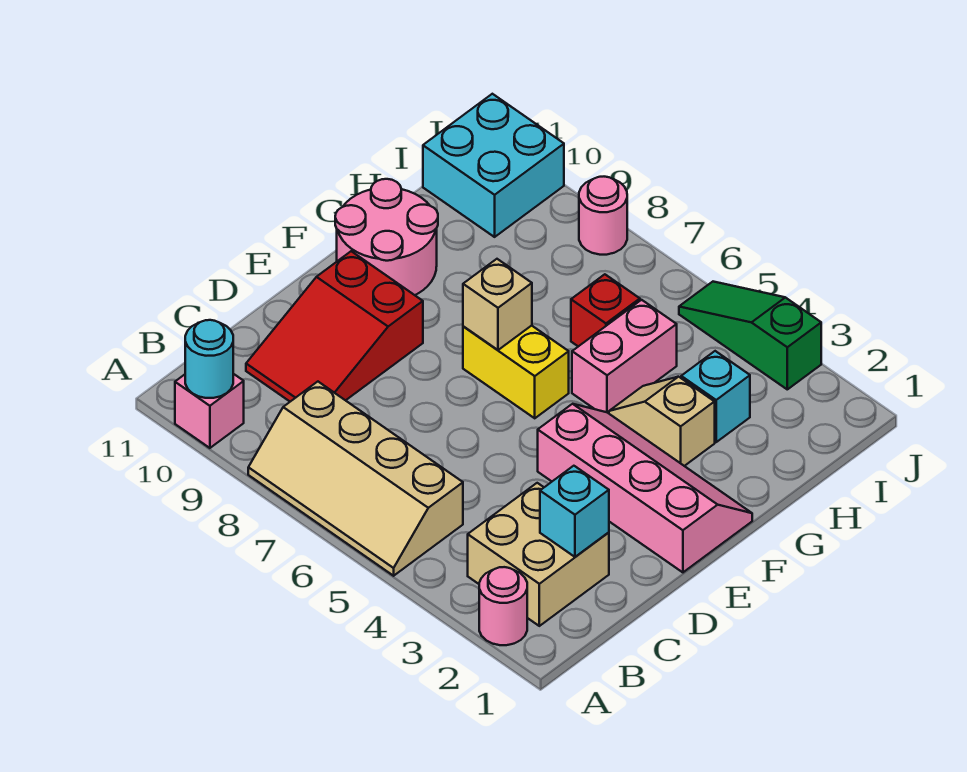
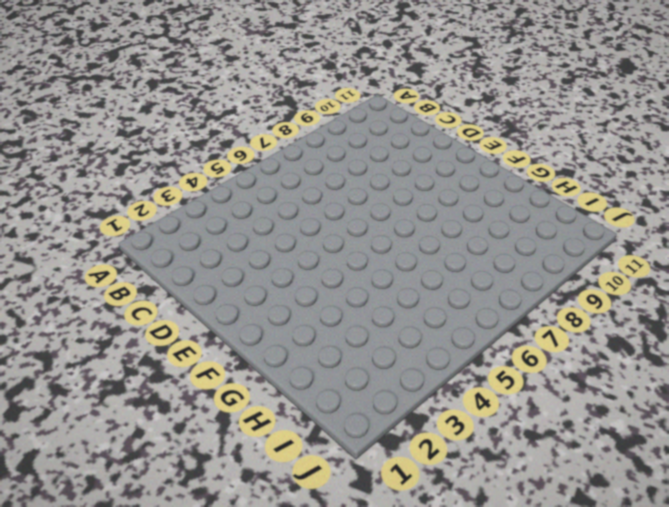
none -> pink round brick A2 level 1
none -> tan slope A5:B8 level 1 top B
none -> pink brick A10 level 1

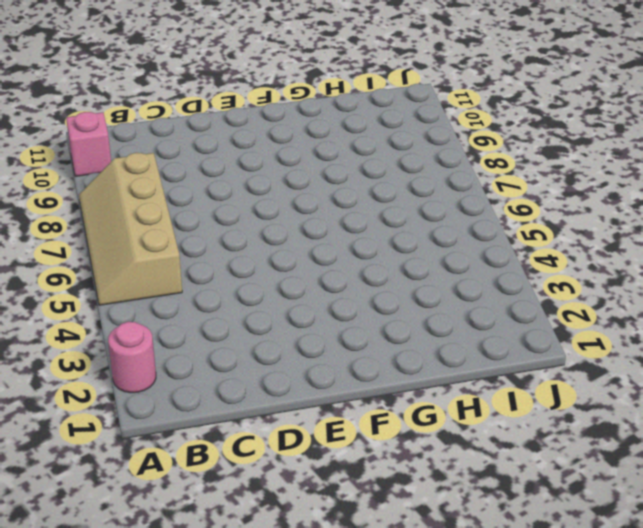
none -> tan brick B2:C3 level 1
none -> red slope C9:E10 level 1 top E
none -> pink slope E1:F4 level 1 top E

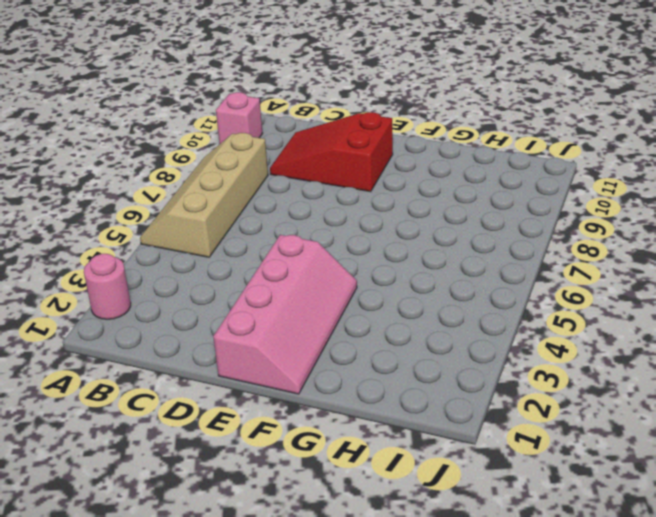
none -> tan brick B2:C3 level 1
none -> yellow brick F6:F7 level 1
none -> pink round brick F10:G11 level 1

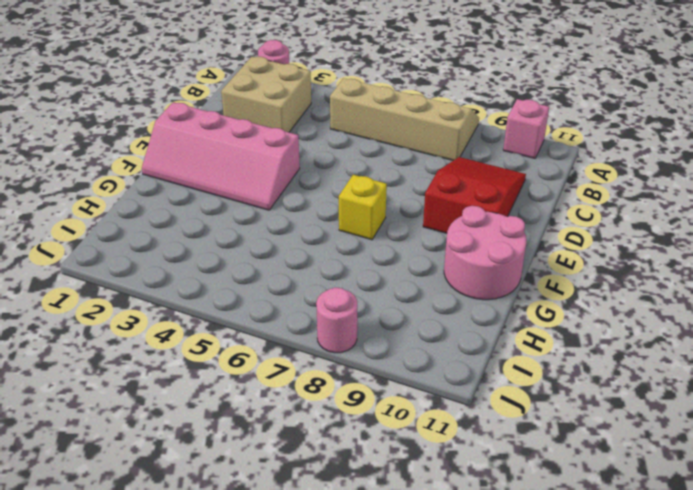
yellow brick F7 level 1 -> yellow brick F6:F7 level 1
none -> tan slope G3:G4 level 1 top 3
none -> pink brick G5:H5 level 1
none -> cyan brick H3 level 1

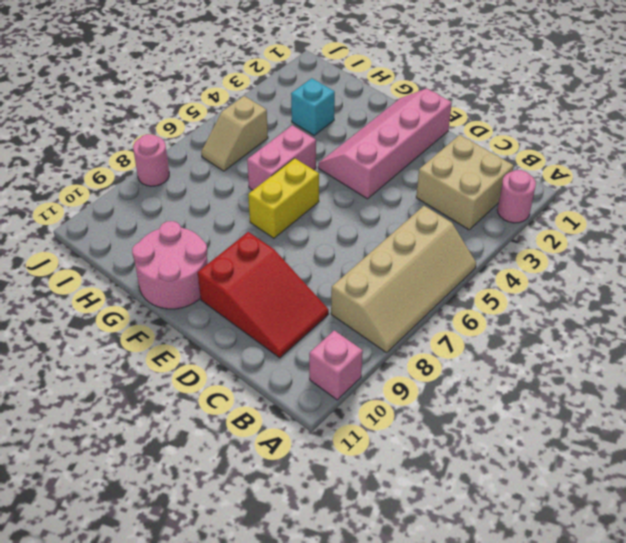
pink brick G5:G6 level 1 -> pink brick G5:H5 level 1
tan slope I5:I6 level 1 top 5 -> tan slope G3:G4 level 1 top 3
none -> red brick H6 level 1
none -> cyan brick I10:J11 level 1
none -> green slope J3:J5 level 1 top 3

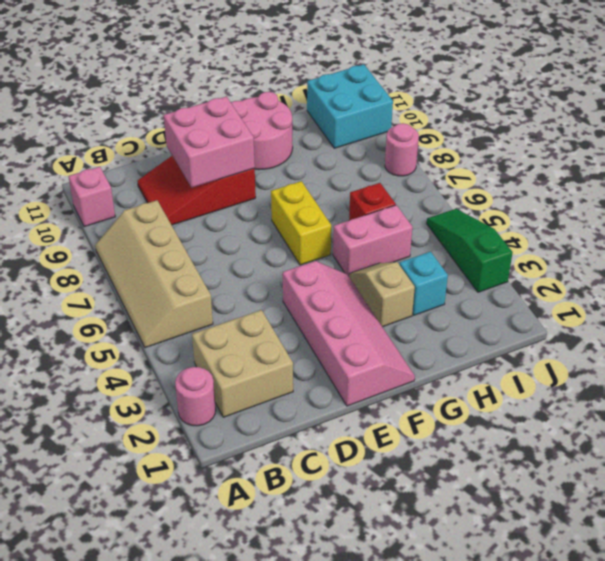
pink brick D9:E10 level 2 -> none
none -> cyan round brick A10 level 2
none -> cyan brick C2 level 2
none -> tan brick F7 level 2

